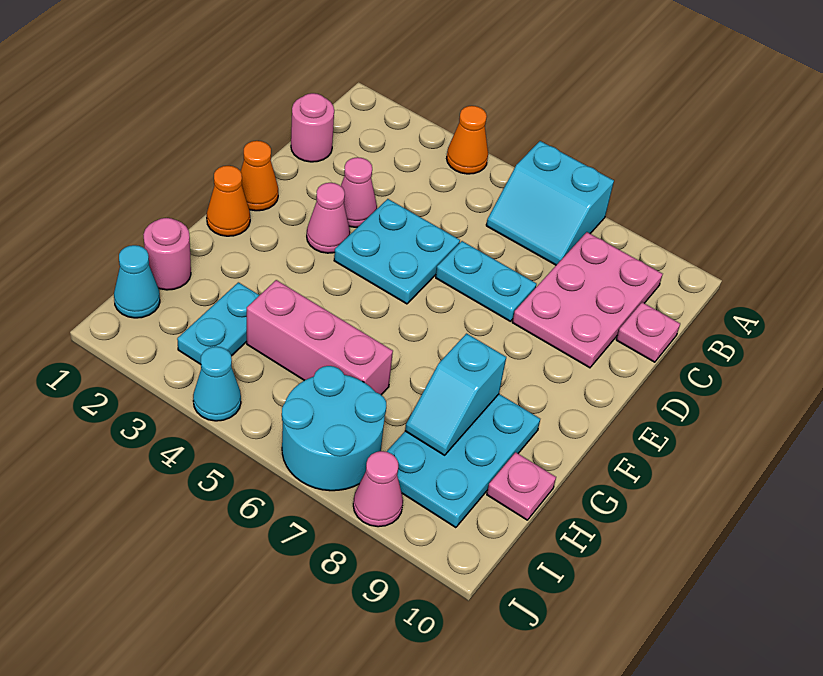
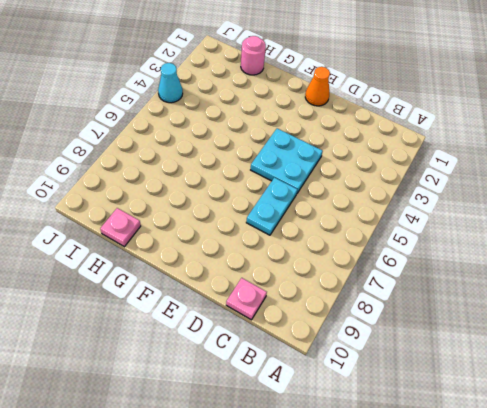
none -> orange cone A4 level 1
none -> cyan slope A6:B7 level 1 top A
none -> pink plate B8:D9 level 1

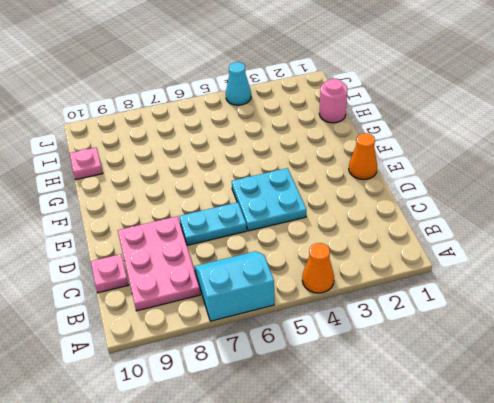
none -> pink round brick C1 level 1
none -> pink cone D3 level 1
none -> pink cone E3 level 1

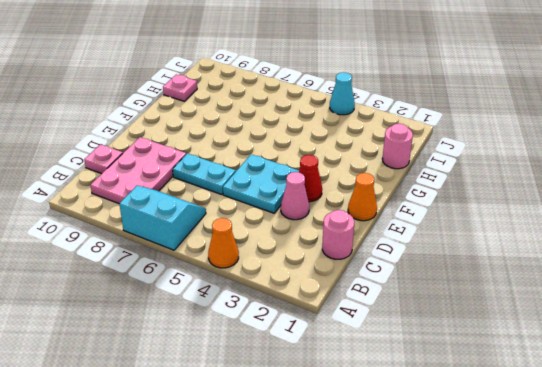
red cone E3 level 1 -> pink cone E3 level 1
none -> orange cone F1 level 1
none -> cyan plate G8:I9 level 1
none -> cyan plate H3:I3 level 1

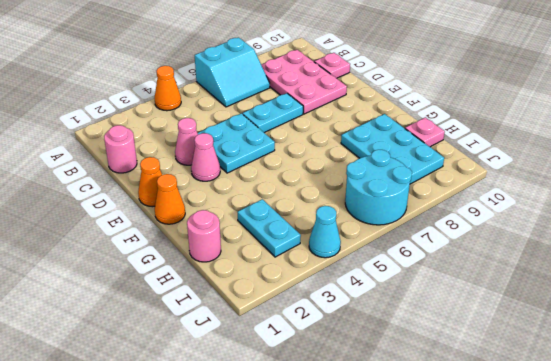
none -> pink brick H4:H6 level 1
none -> cyan cone I1 level 1
none -> pink cone J8 level 1

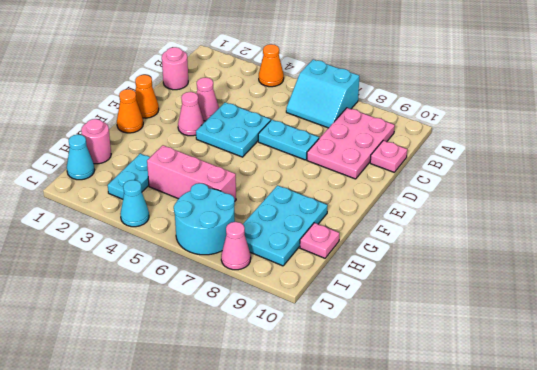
none -> cyan slope G8:H8 level 2 top G

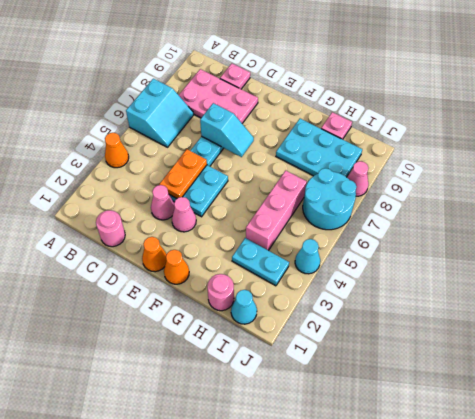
orange plate D4:D5 level 2 -> none
cyan slope D7:E7 level 2 top D -> cyan slope G8:H8 level 2 top G

